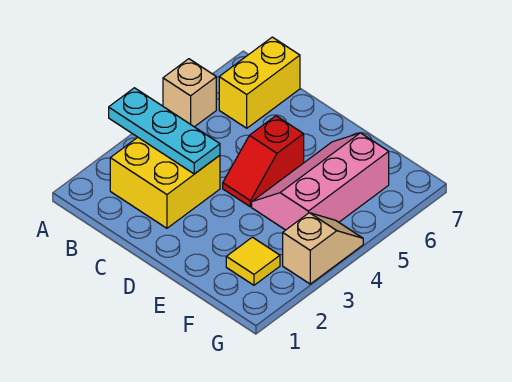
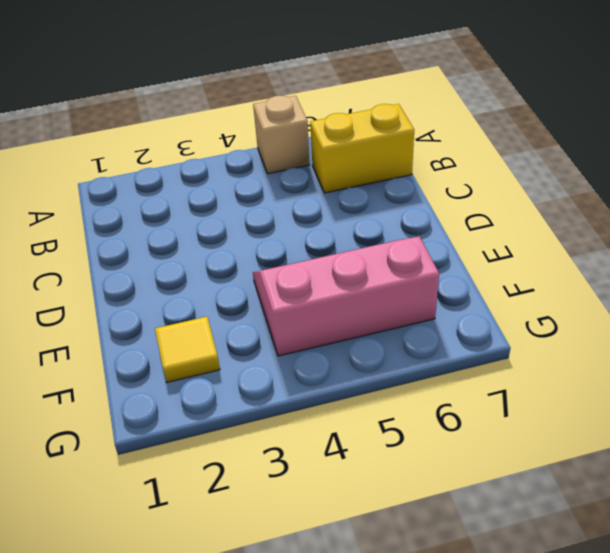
none -> yellow brick B2:C3 level 1
none -> red slope D4:D5 level 1 top 5

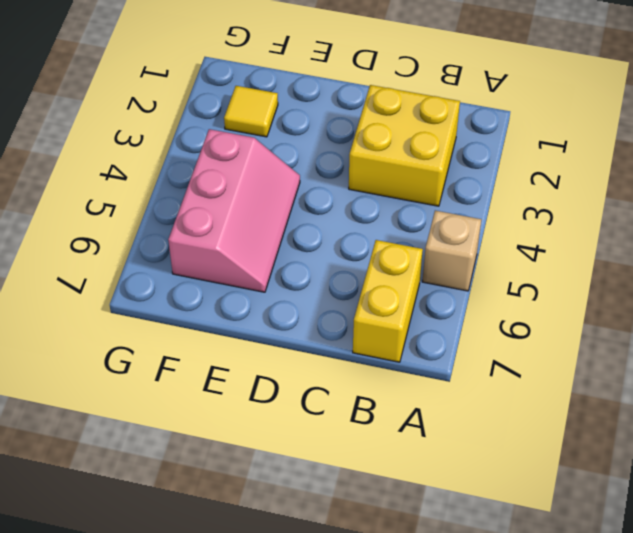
none -> red slope D4:D5 level 1 top 5
none -> tan slope G3:G4 level 1 top 3

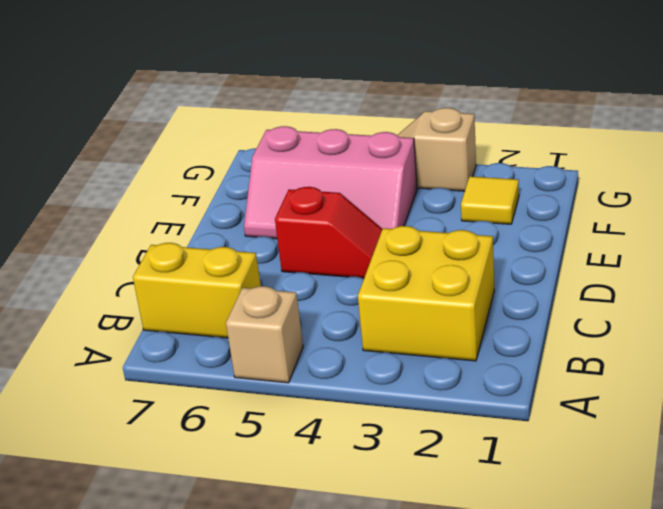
none -> cyan plate A3:C3 level 2

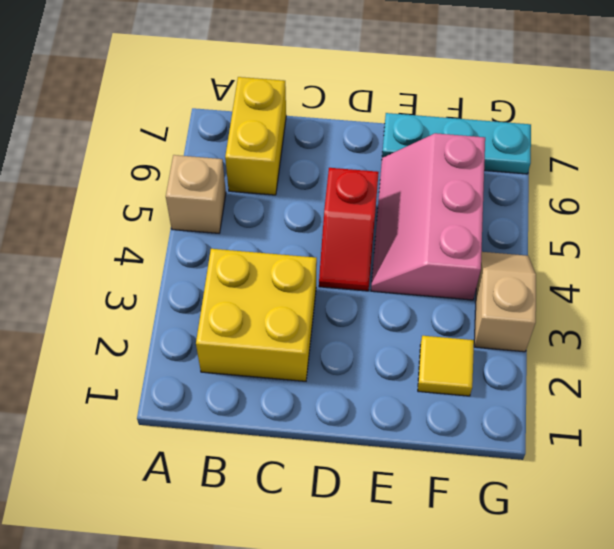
cyan plate E7:G7 level 1 -> cyan plate A3:C3 level 2

